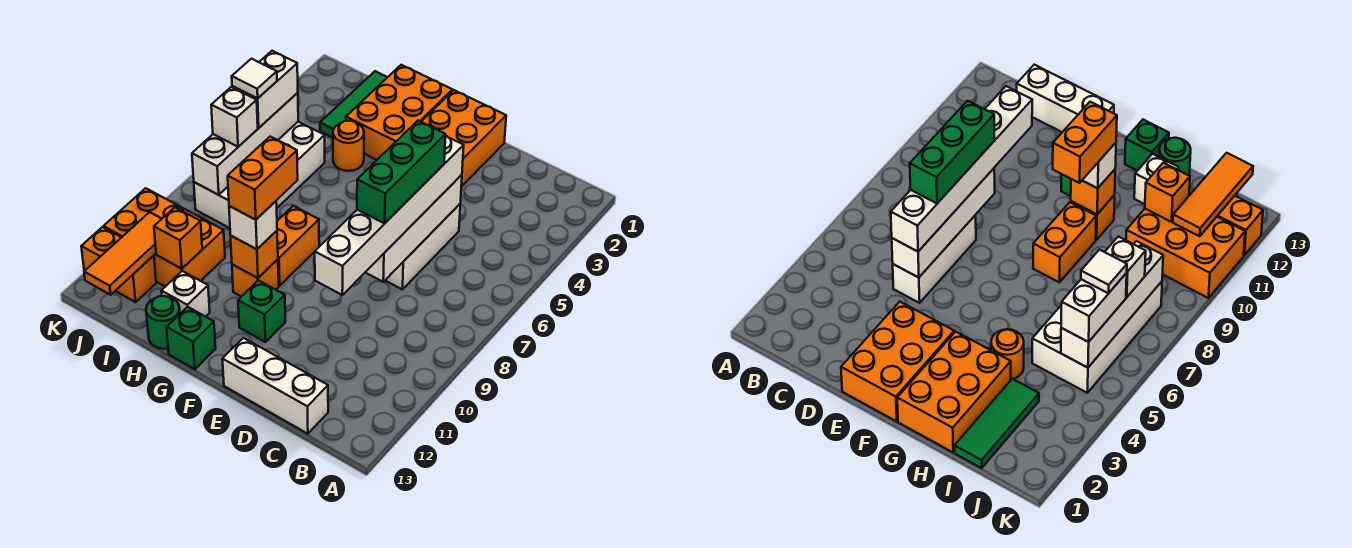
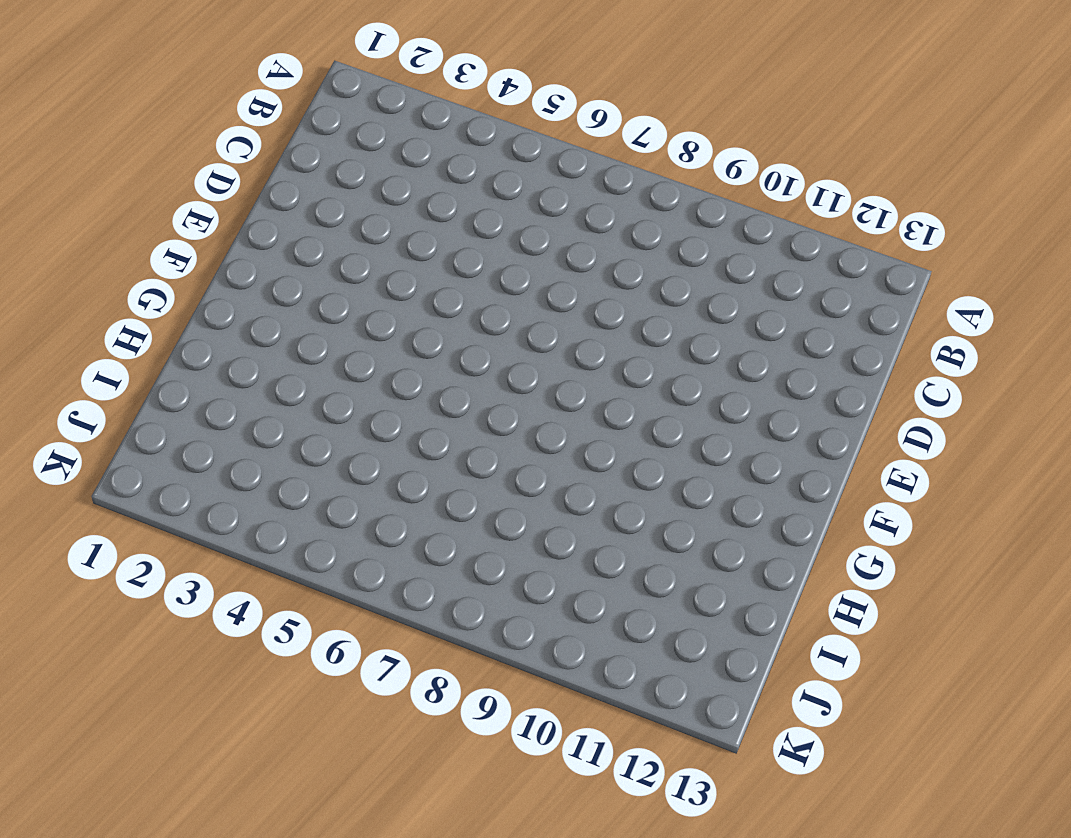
none -> white brick C13:E13 level 1
none -> white brick D5:D7 level 1
none -> orange brick E1:F3 level 1

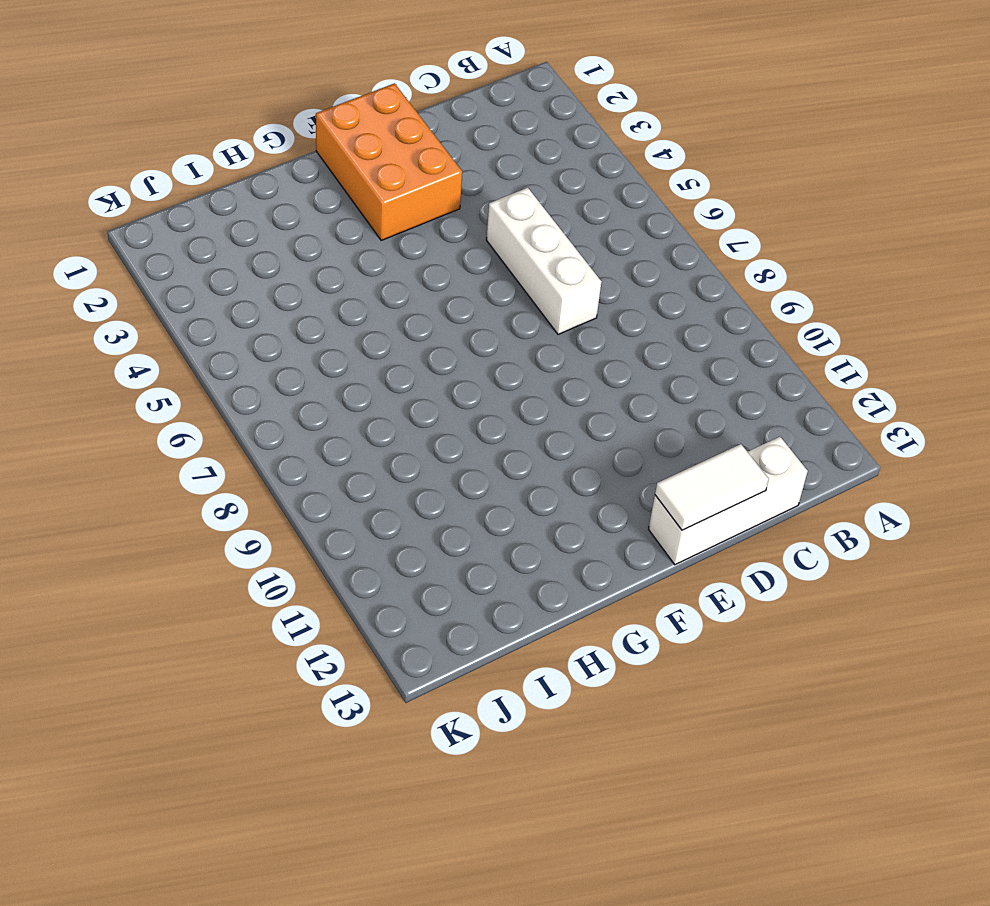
white tile D13:E13 level 2 -> none
none -> green brick F11 level 1
none -> orange brick G1:H3 level 1
none -> orange brick G8:G9 level 1

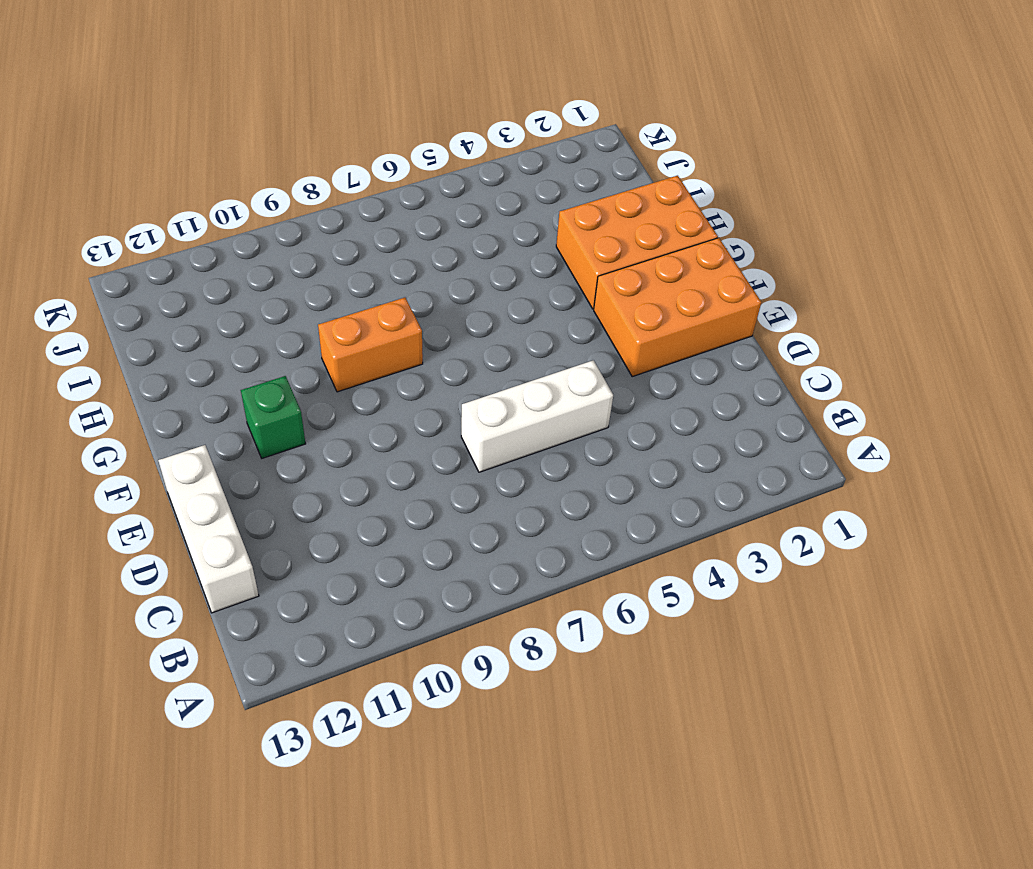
none -> orange brick G10 level 1
none -> green brick G13 level 1
none -> orange round brick H4 level 1

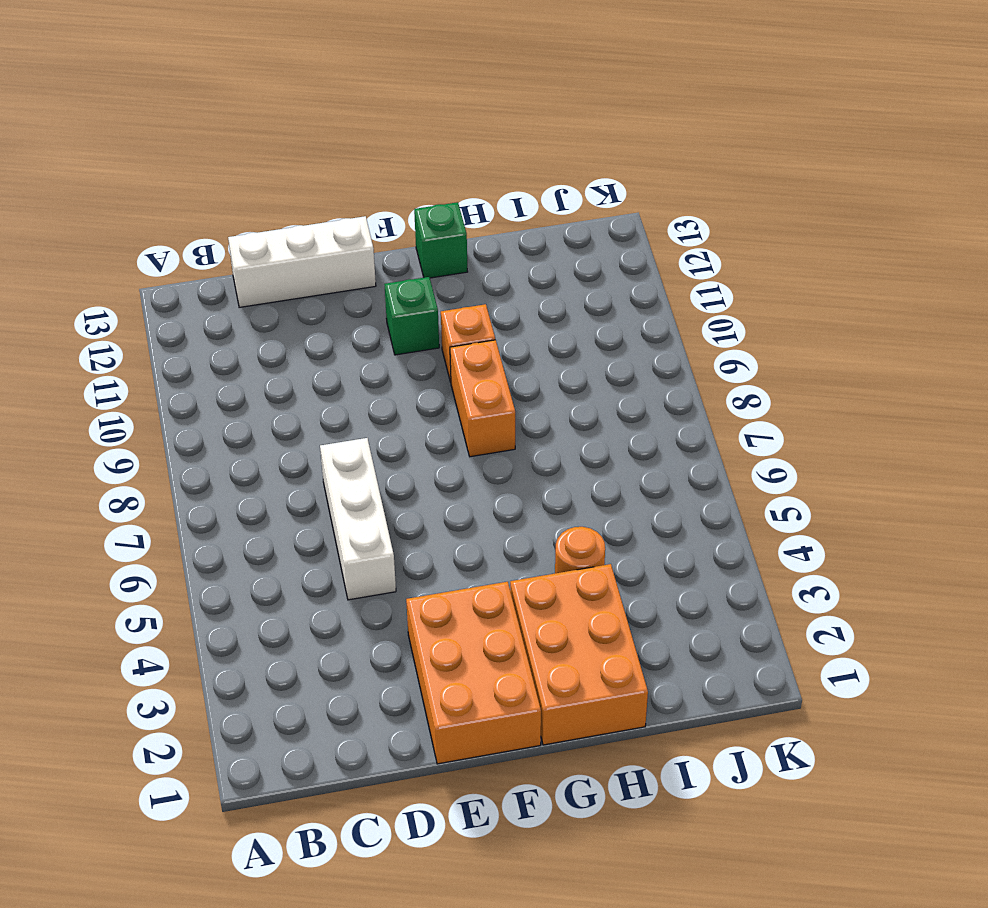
none -> white brick H12 level 1
none -> green round brick H13 level 1
none -> green tile I1:I3 level 1

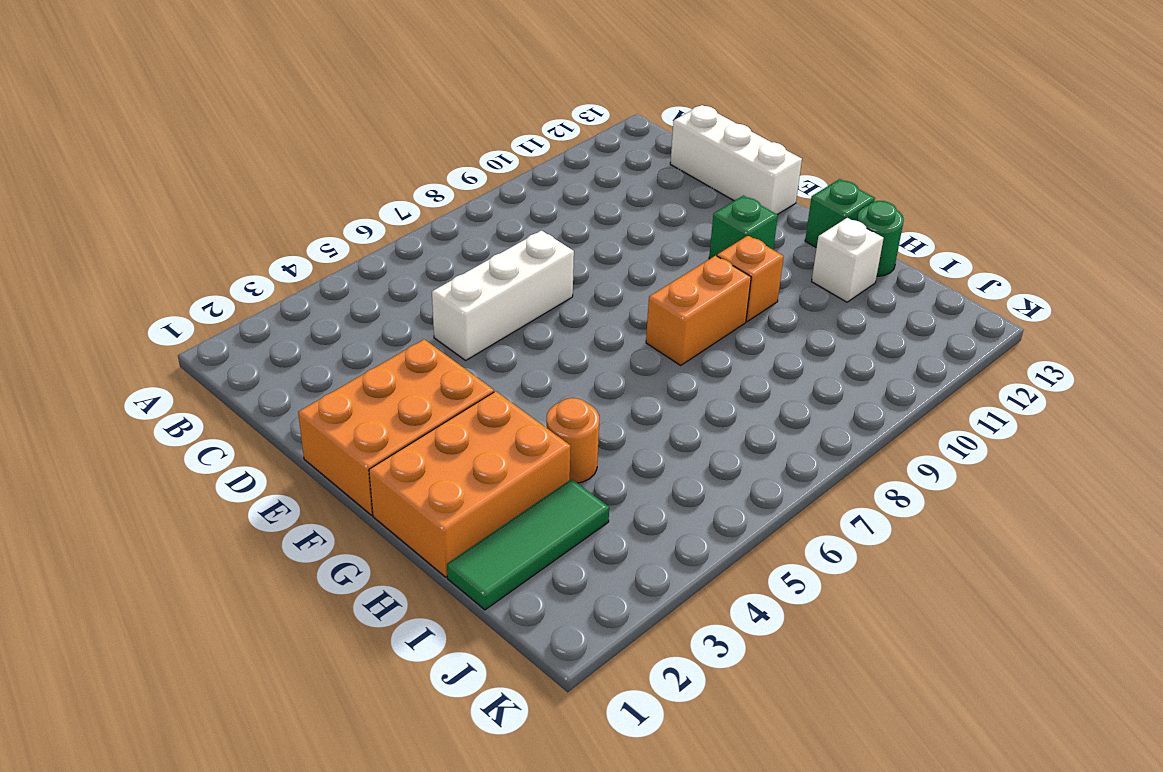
none -> white brick I5:J8 level 1
none -> orange brick I10:K11 level 1
none -> orange brick J12:K12 level 1

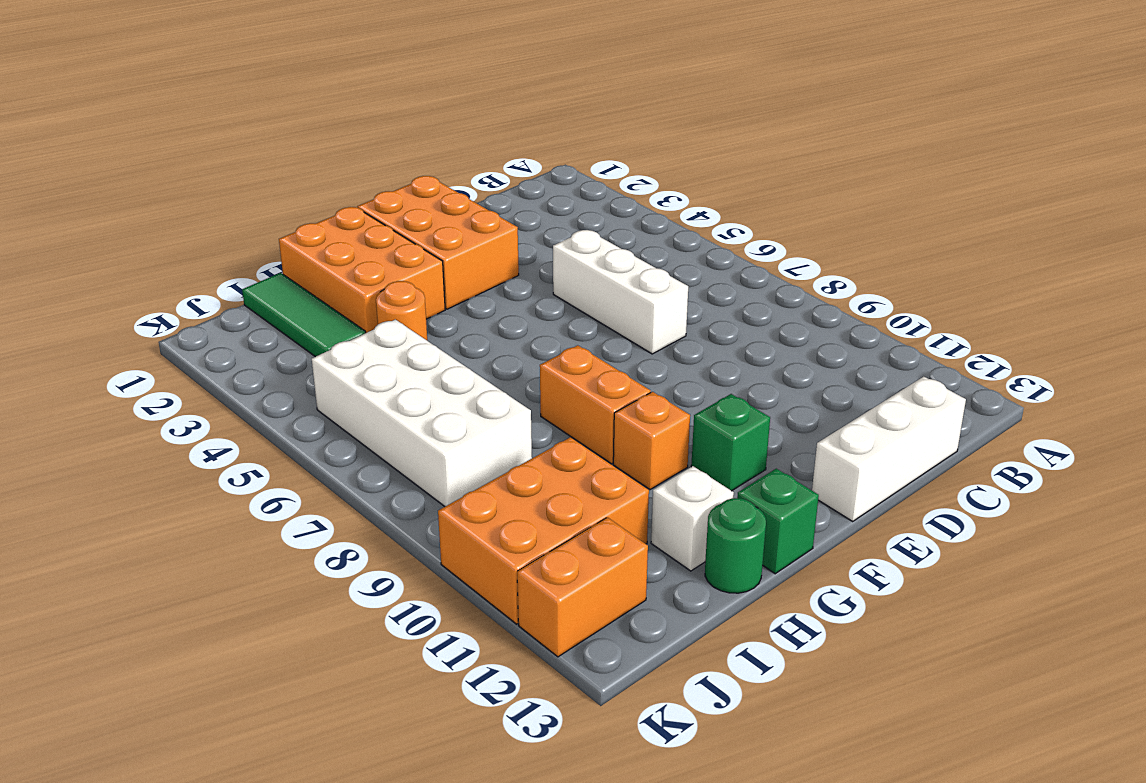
none -> white brick D5:D8 level 2
none -> orange brick G10 level 2
none -> orange brick I11 level 2

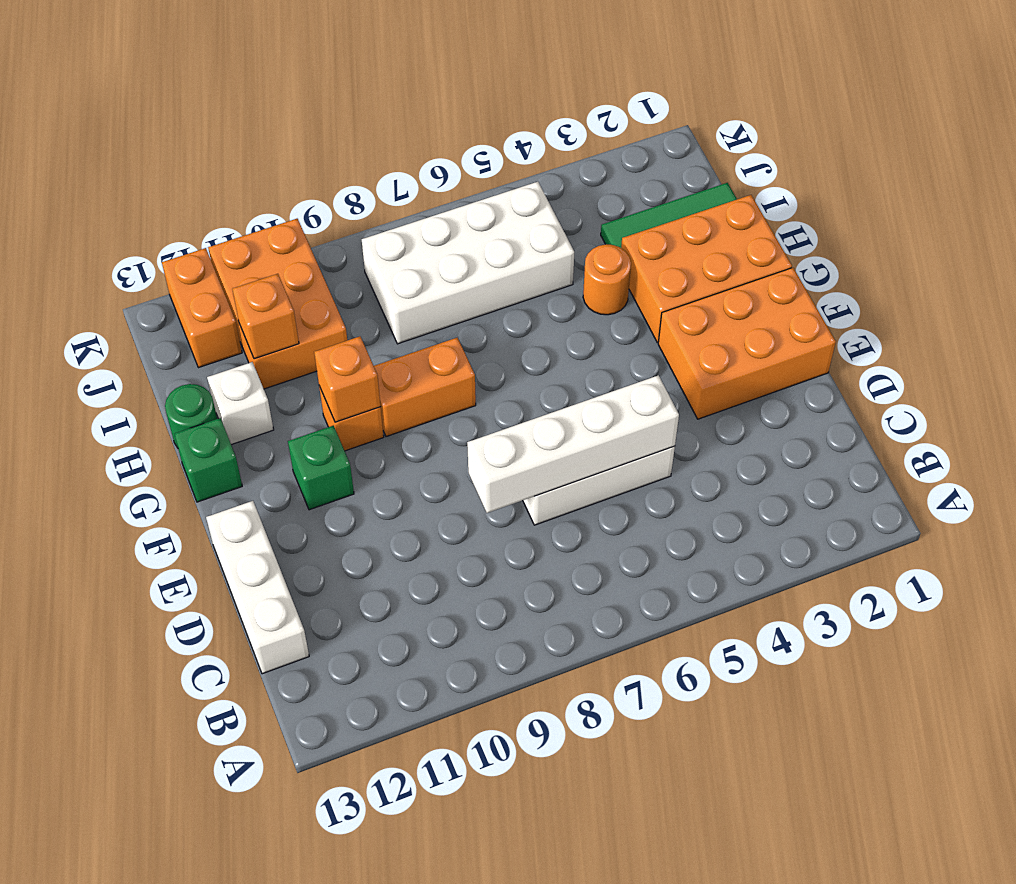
none -> white brick J5:J8 level 2
none -> orange tile J11:J13 level 2
none -> white brick D5:D10 level 3

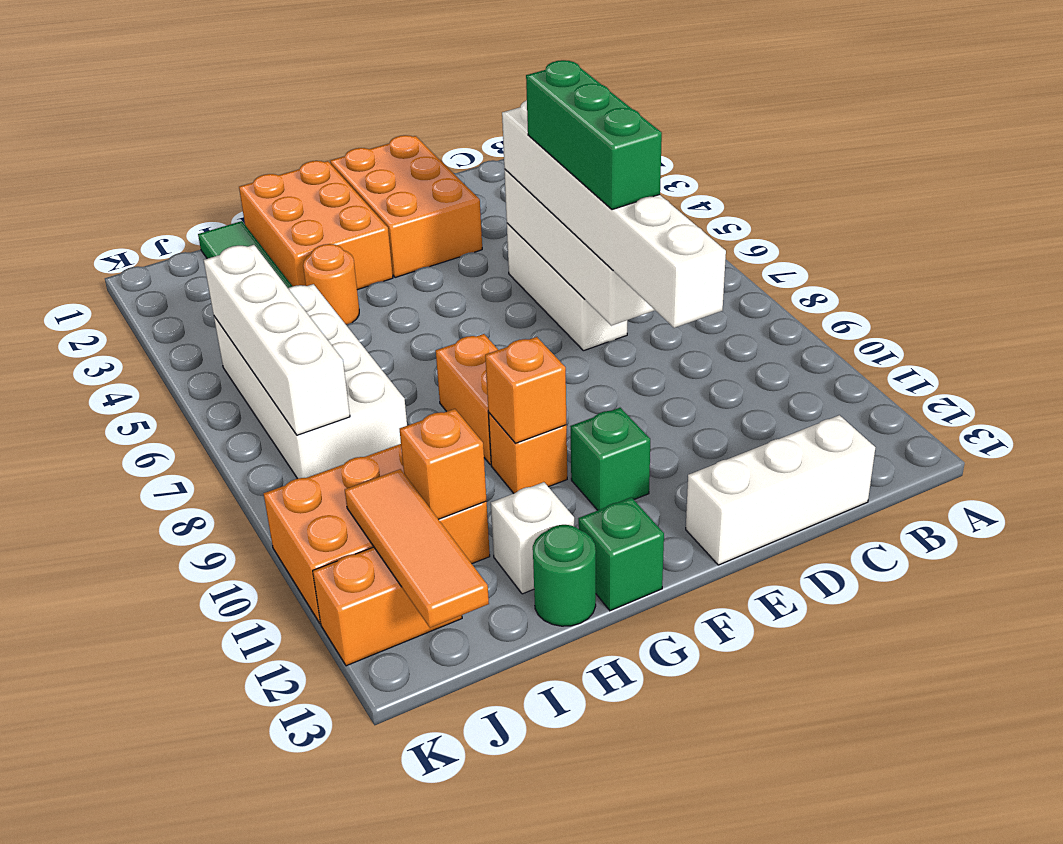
none -> white brick G10 level 3
none -> white brick J5:J6 level 3
none -> white brick J7 level 3

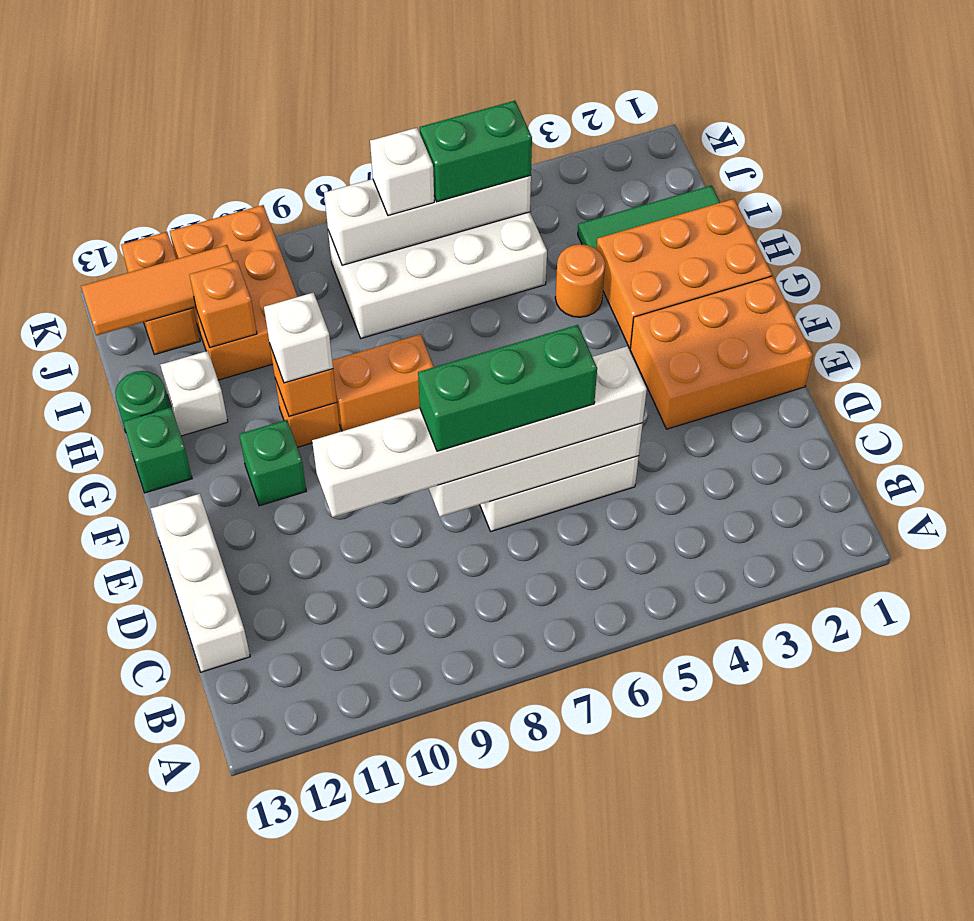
green brick J5:J6 level 3 -> white brick J5:J6 level 3
none -> orange brick G9:G10 level 4
none -> white tile J6 level 4

